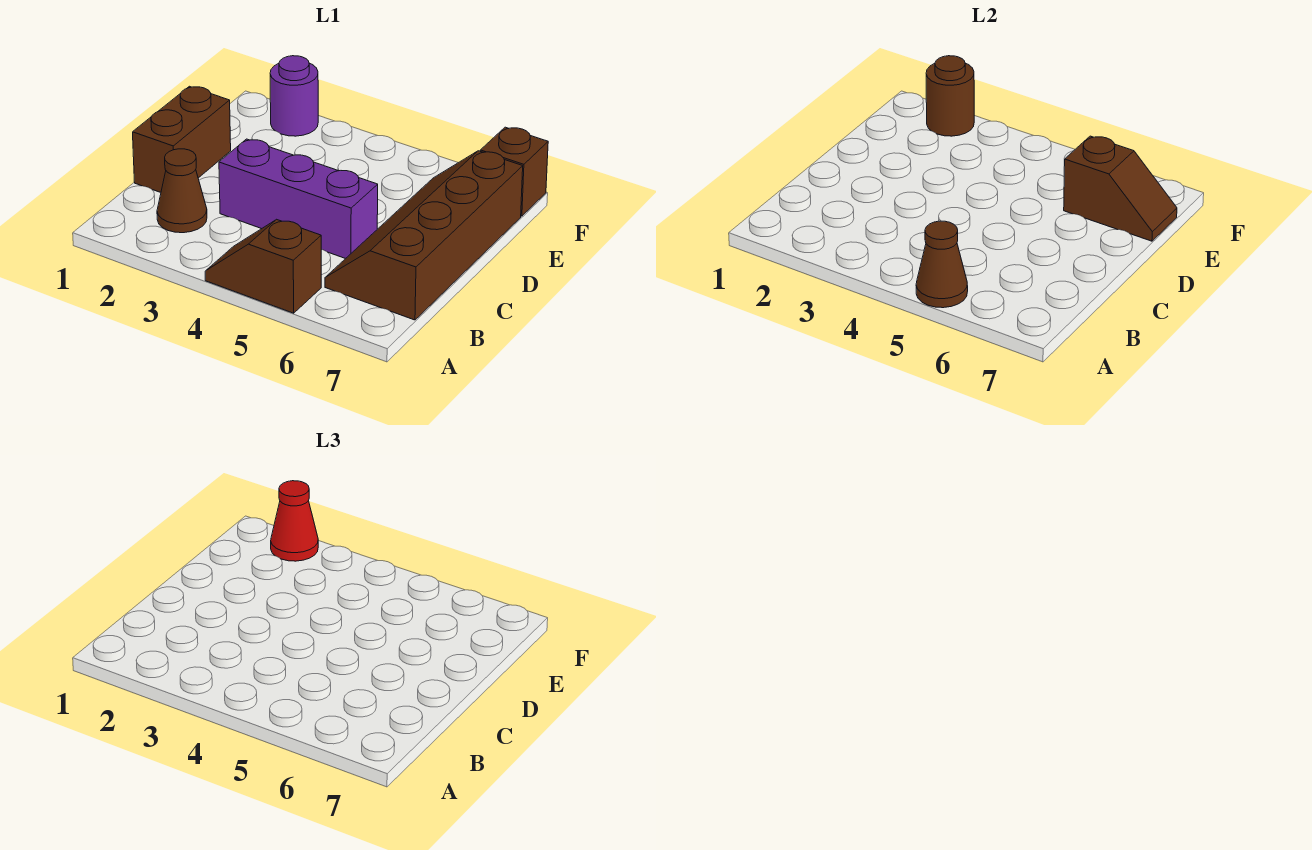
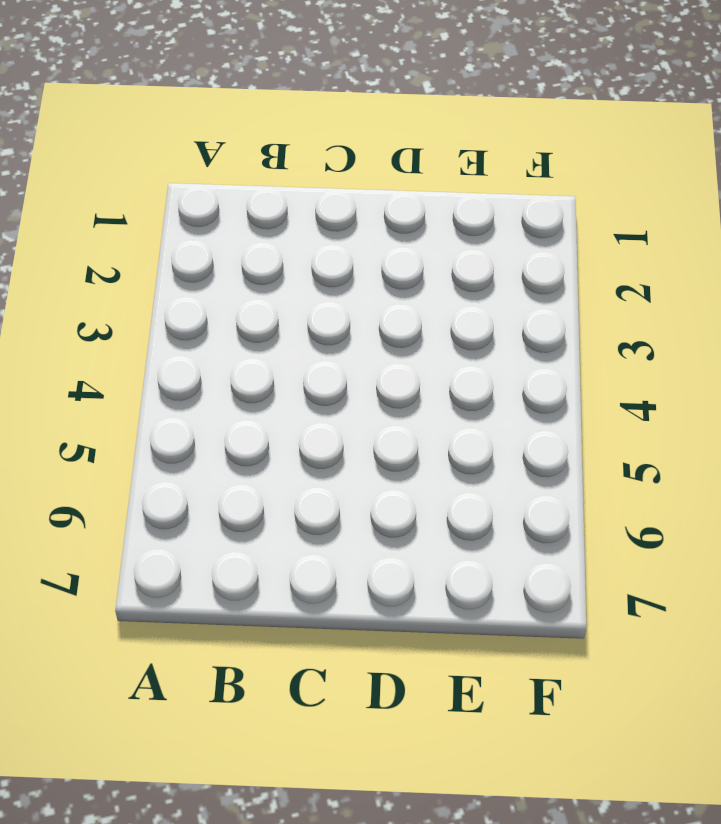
none -> brown slope A4:A5 level 1 top 5
none -> brown cone B2 level 1

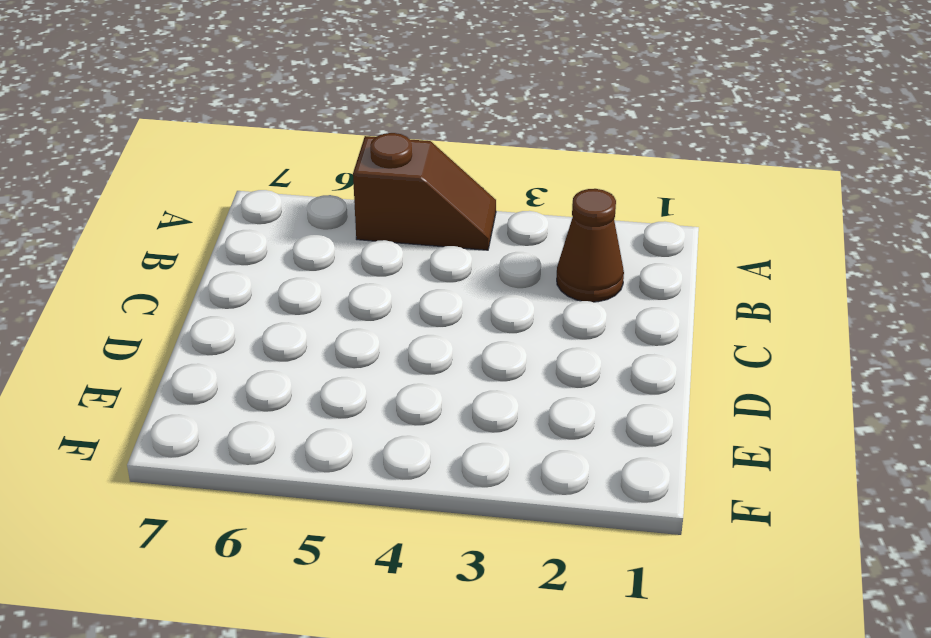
none -> brown slope B6:E7 level 1 top 7
none -> brown brick C1:D1 level 1

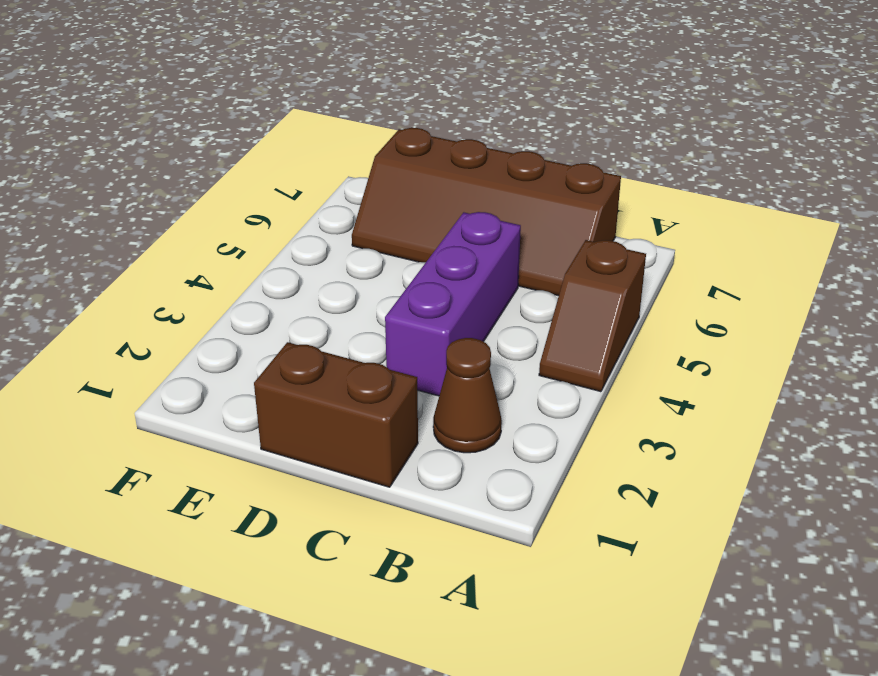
none -> purple round brick F2 level 1
none -> brown brick F7 level 1

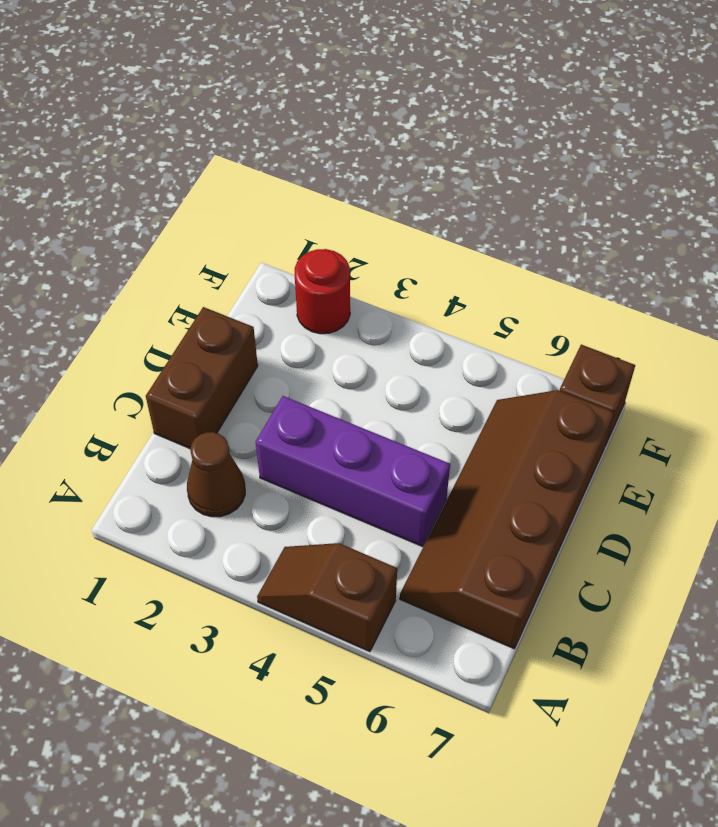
red round brick F2 level 1 -> purple round brick F2 level 1
none -> brown cone A5 level 2
none -> brown slope E6:E7 level 2 top 6

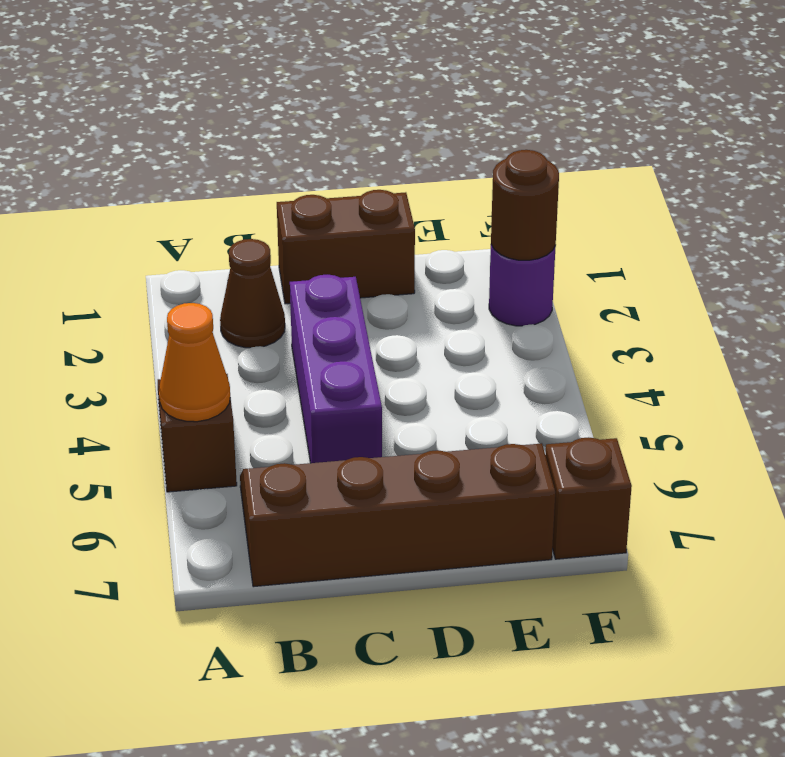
orange cone A5 level 2 -> brown cone A5 level 2
none -> brown slope E6:E7 level 2 top 6
none -> red cone F2 level 3

